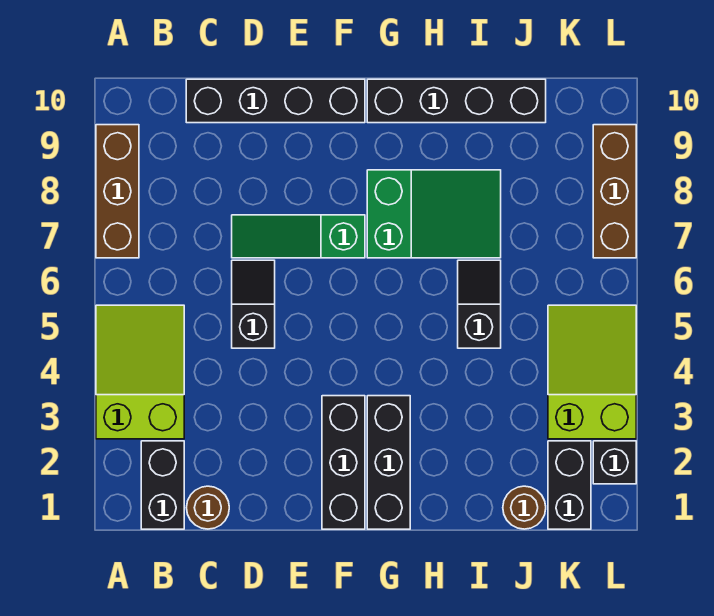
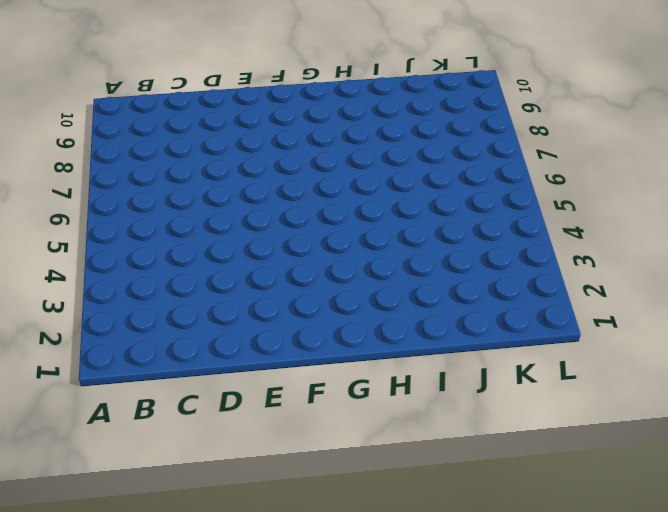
none -> lime slope A3:B5 level 1 top 3
none -> brown brick A7:A9 level 1
none -> black brick B1:B2 level 1

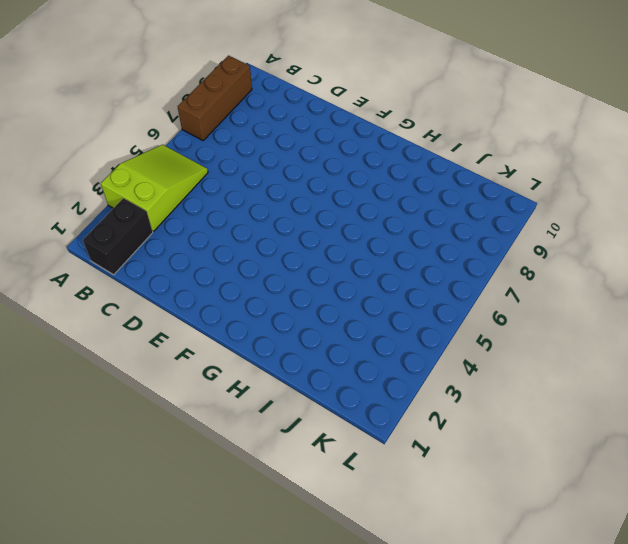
none -> brown round brick C1 level 1
none -> black brick C10:F10 level 1
none -> black slope D5:D6 level 1 top 5

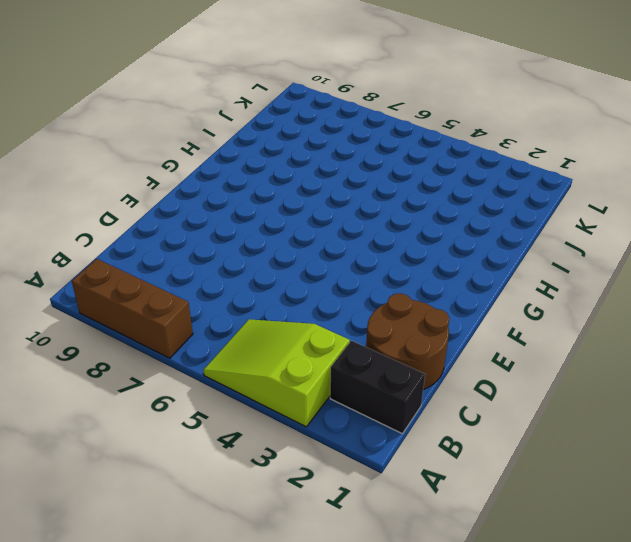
brown round brick C1:D2 level 1 -> brown round brick C1 level 1
none -> black brick C10:F10 level 1
none -> black slope D5:D6 level 1 top 5
none -> green slope D7:F7 level 1 top F

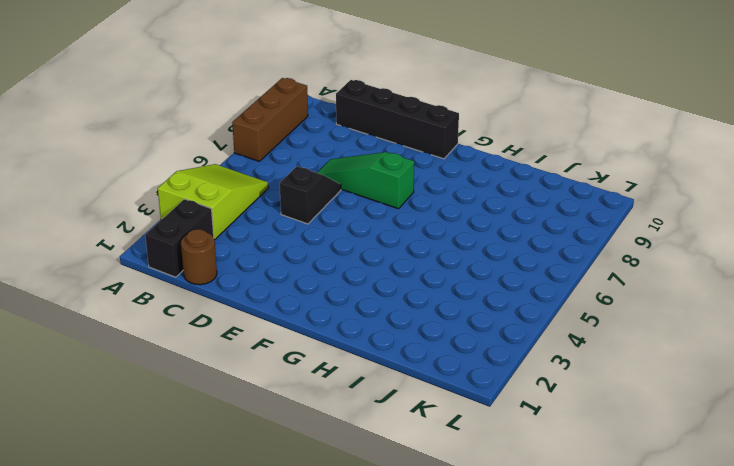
none -> black brick F1:F3 level 1
none -> black brick G1:G3 level 1
none -> green slope G7:I8 level 1 top G

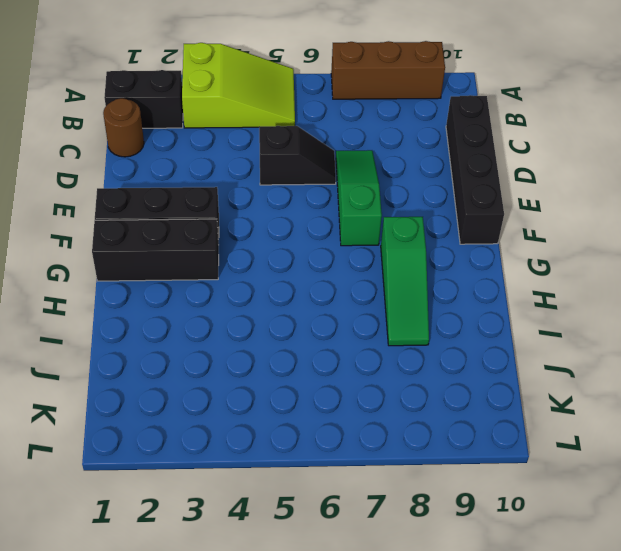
green slope G8:I8 level 1 top G -> green slope G7:I8 level 1 top G
none -> black brick G10:J10 level 1
none -> black slope I5:I6 level 1 top 5
none -> brown round brick J1 level 1

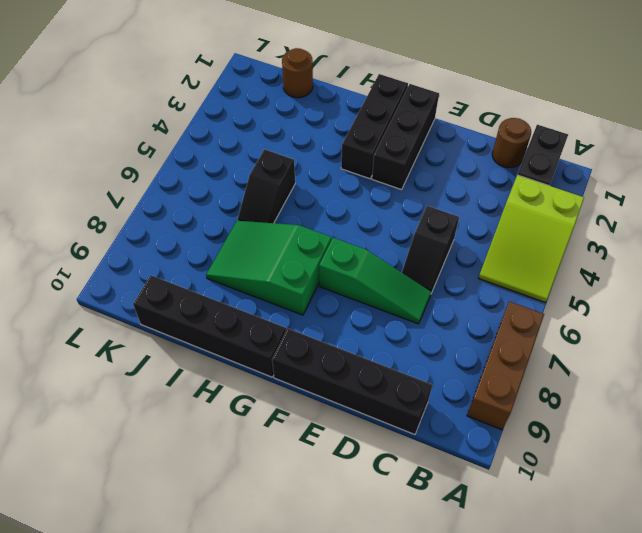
none -> black brick K1:K2 level 1
none -> lime slope K3:L5 level 1 top 3
none -> black brick L2 level 1

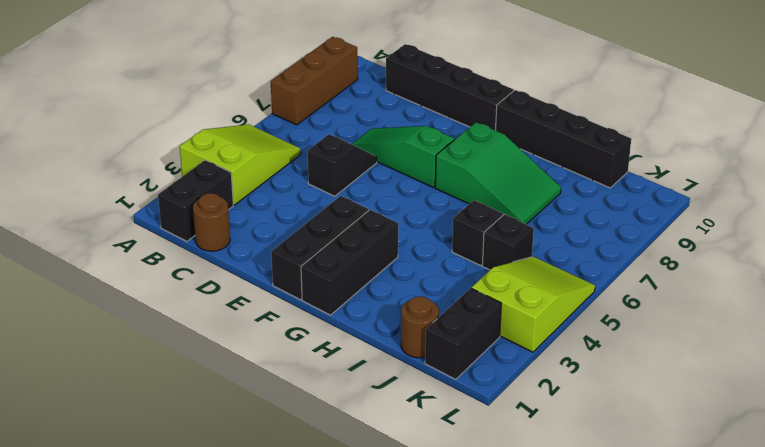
black brick J5 level 1 -> black brick L2 level 1
none -> brown brick L7:L9 level 1

